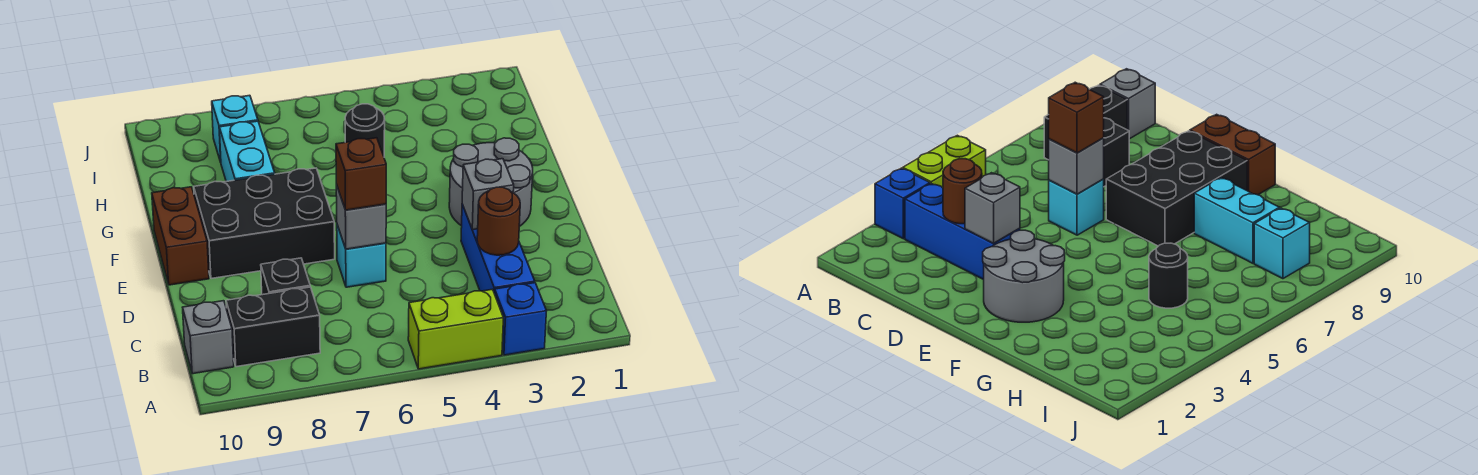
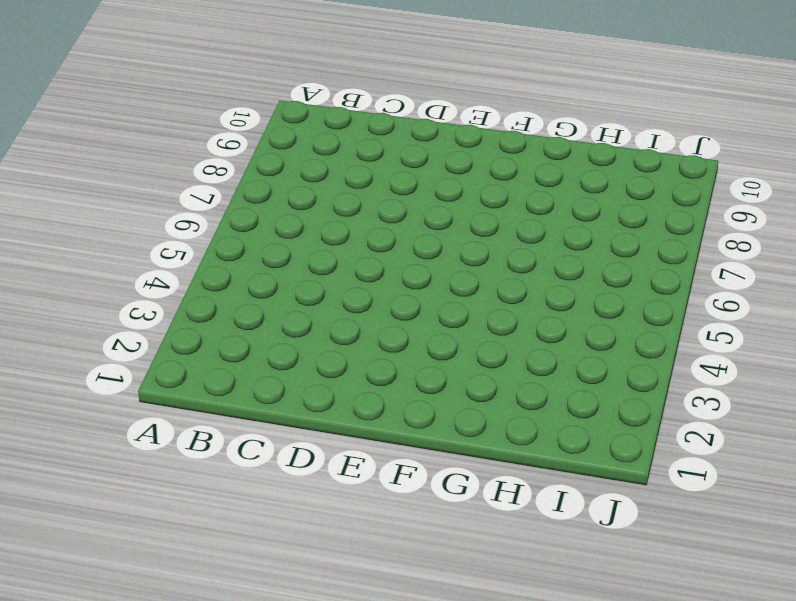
none -> blue brick A3 level 1
none -> lime brick A4:A5 level 1
none -> blue brick B3:D3 level 1

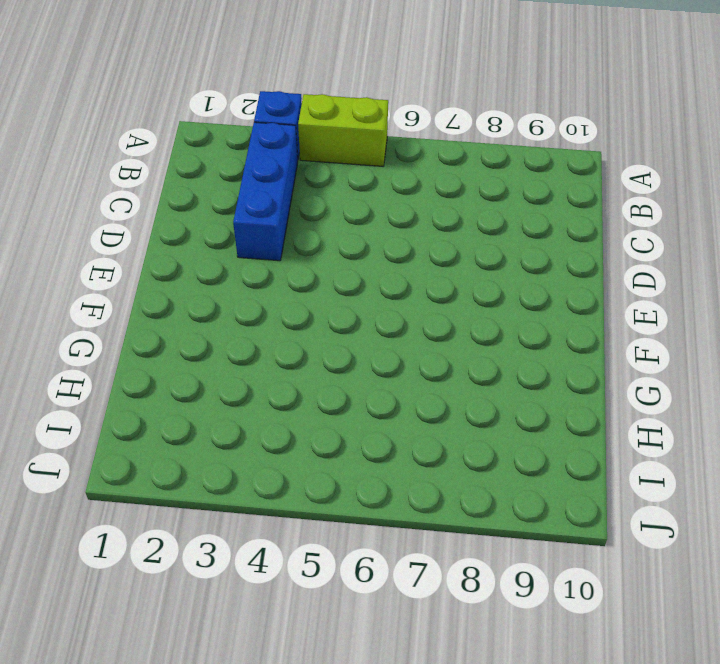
none -> black brick B8:B9 level 1
none -> grey brick B10 level 1
none -> black brick C8 level 1

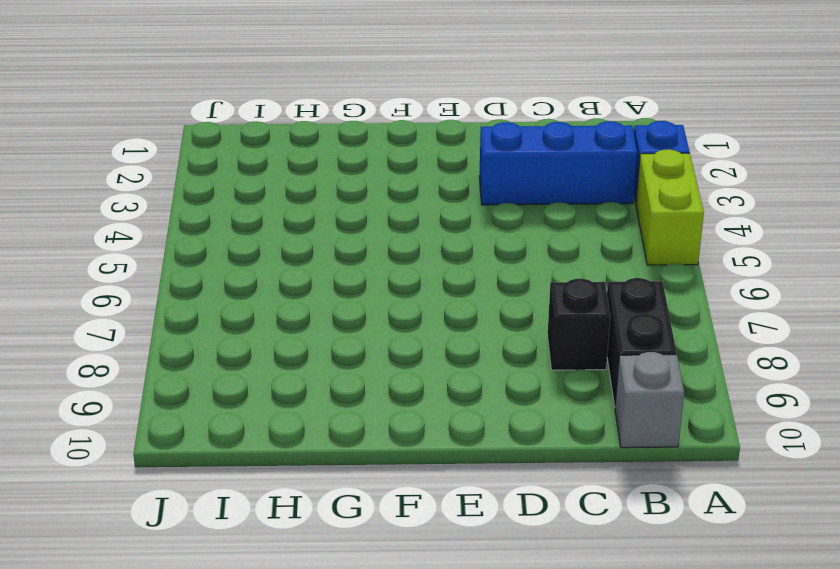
none -> cyan brick D6 level 1
none -> grey round brick E2:F3 level 1
none -> black brick E7:F9 level 1

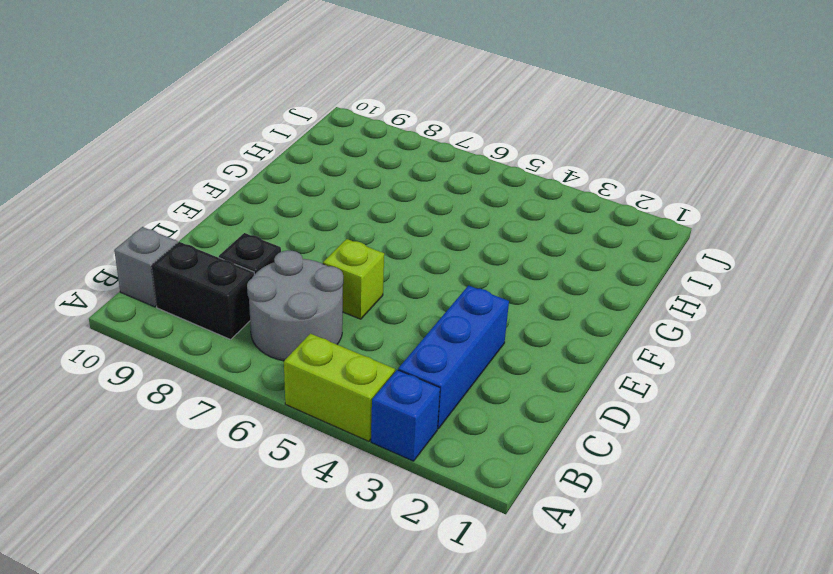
grey round brick B6:C7 level 1 -> grey round brick E2:F3 level 1
lime brick D6 level 1 -> cyan brick D6 level 1
none -> black brick E7:F9 level 1
none -> brown brick E10:F10 level 1
none -> cyan brick G8:H8 level 1

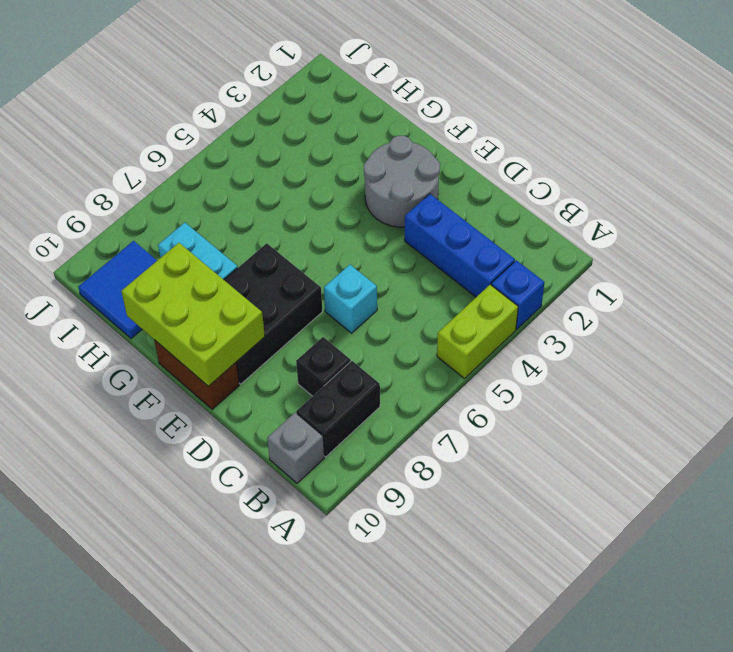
lime brick E9:G10 level 2 -> none
blue tile H9:I10 level 1 -> none
none -> black round brick H5 level 1
none -> cyan brick I8 level 1
none -> brown round brick C3 level 2

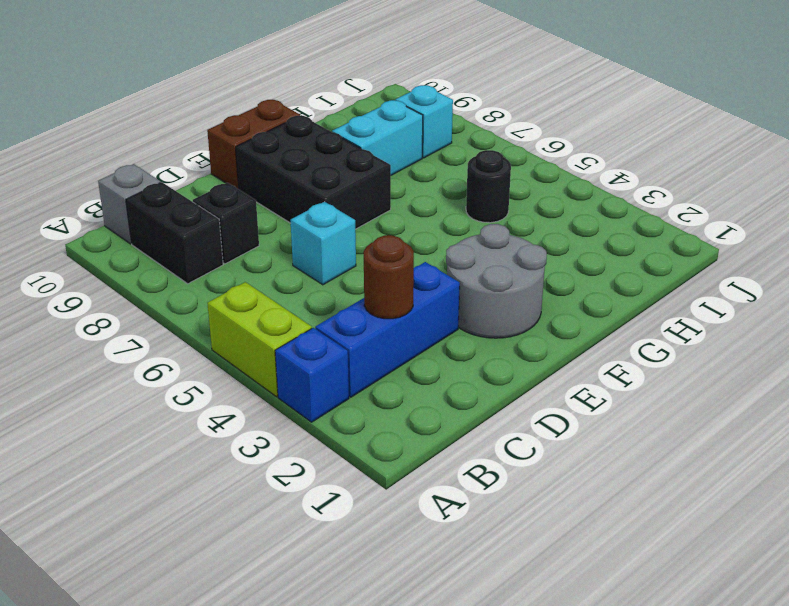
none -> grey brick D3 level 2
none -> grey brick D6 level 2
none -> brown brick D6 level 3

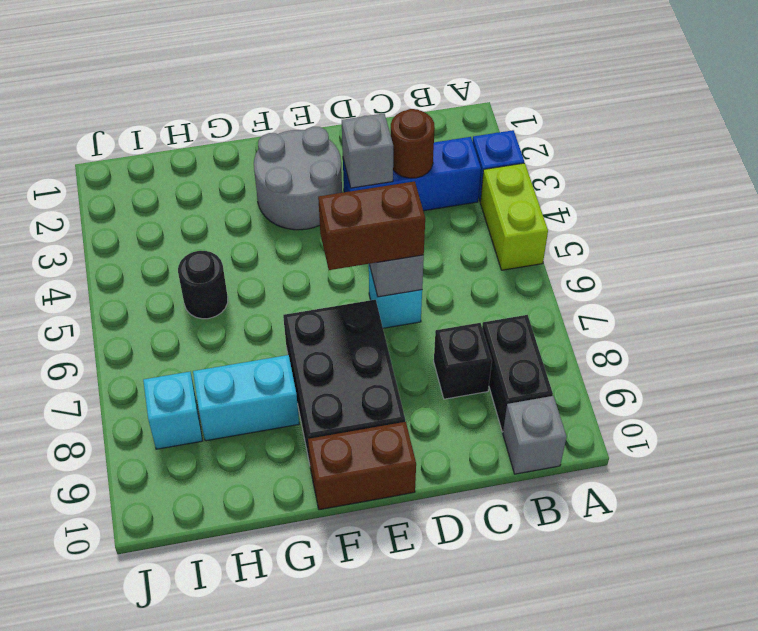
brown brick D6:E6 level 3 -> brown brick D6 level 3

